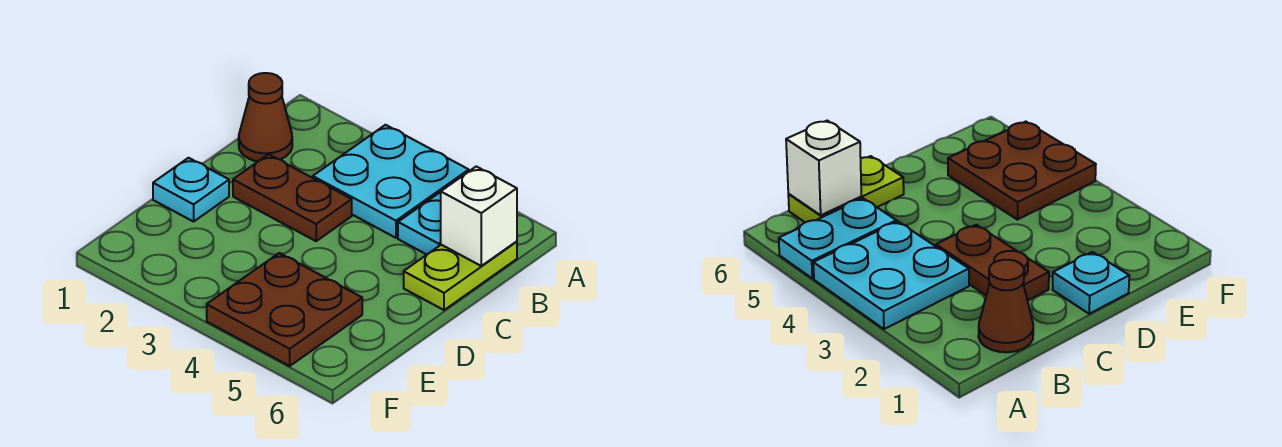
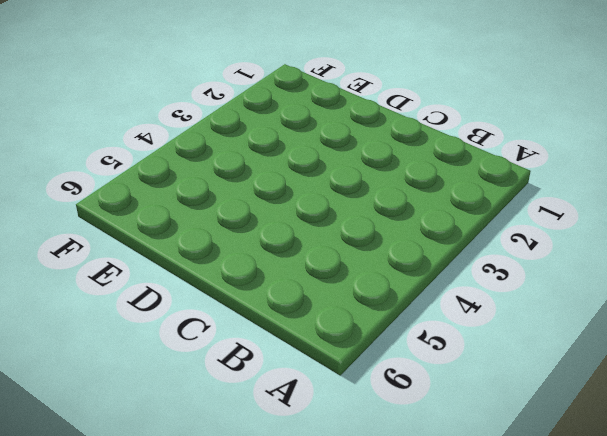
none -> cyan plate A3:B4 level 1
none -> cyan plate A5:B5 level 1

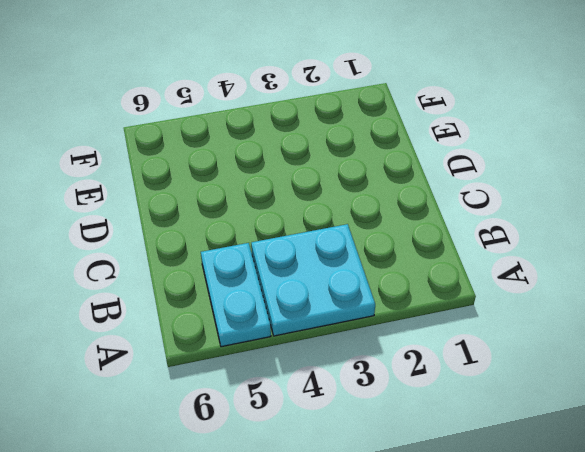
none -> brown cone B1 level 1
none -> lime plate B6:C6 level 1

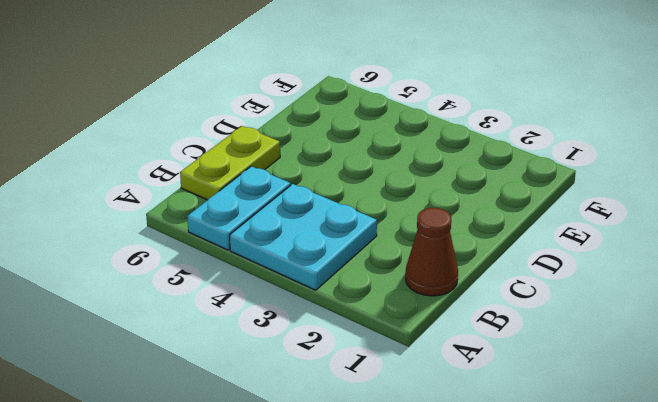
none -> brown plate C2:C3 level 1
none -> cyan plate D1 level 1

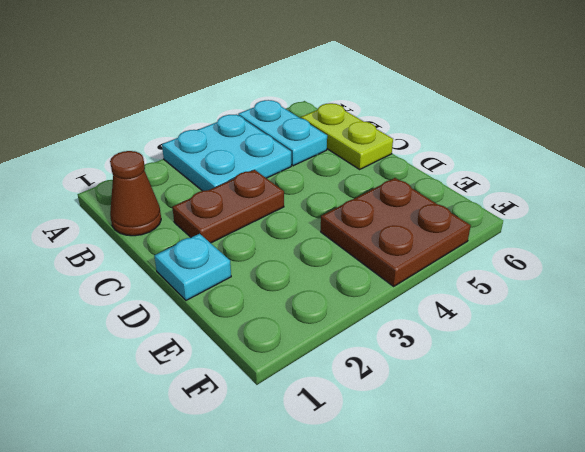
none -> white brick B6 level 2

